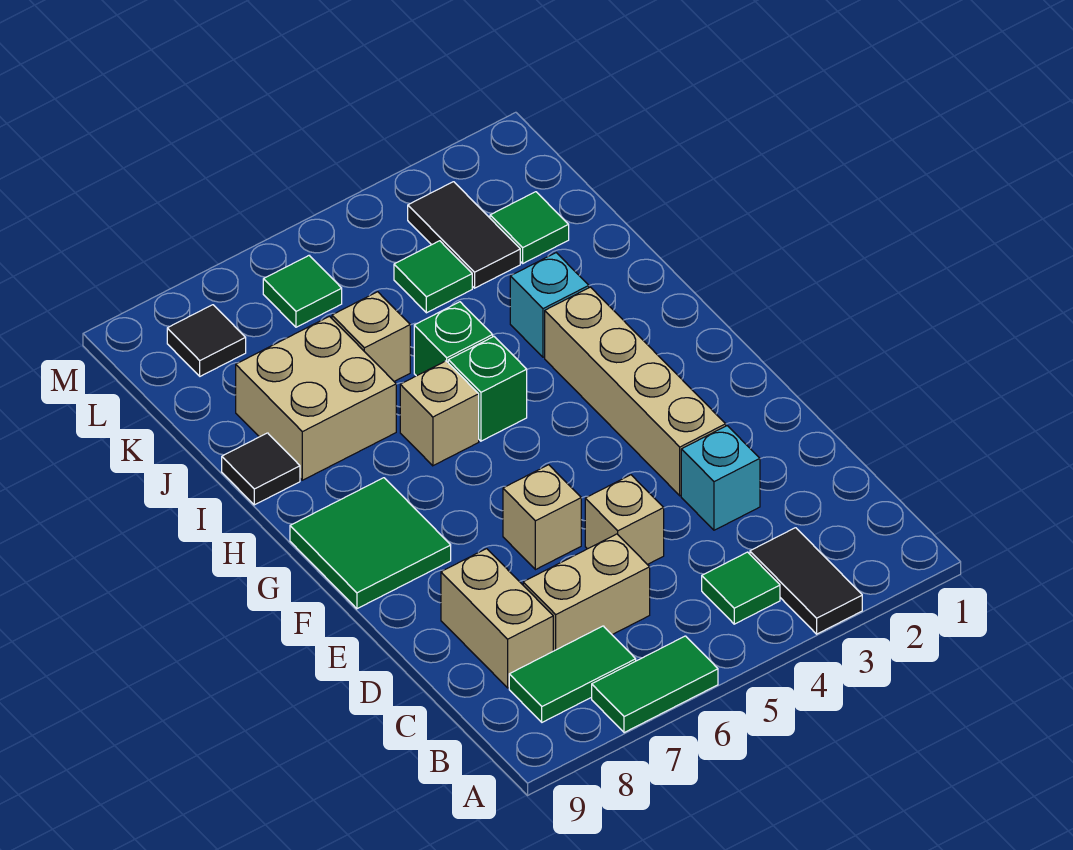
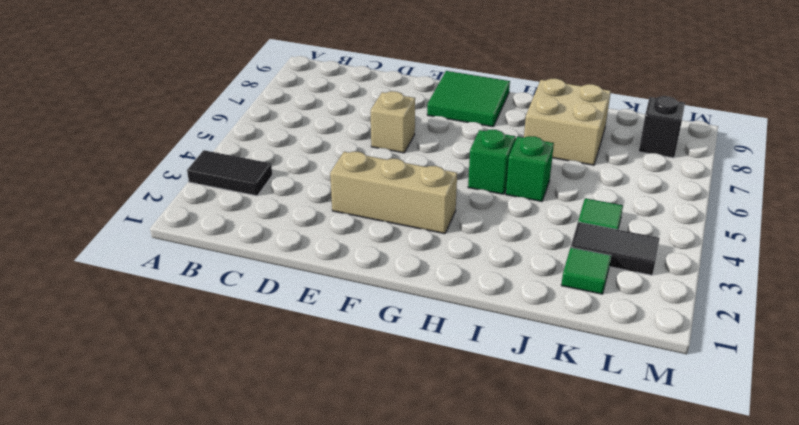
tan brick E3:G3 level 1 -> tan brick E3:H3 level 1
black brick L8 level 1 -> black tile L8 level 1
none -> green tile A6:A7 level 1
none -> green tile B4 level 1
none -> green tile B7:B8 level 1

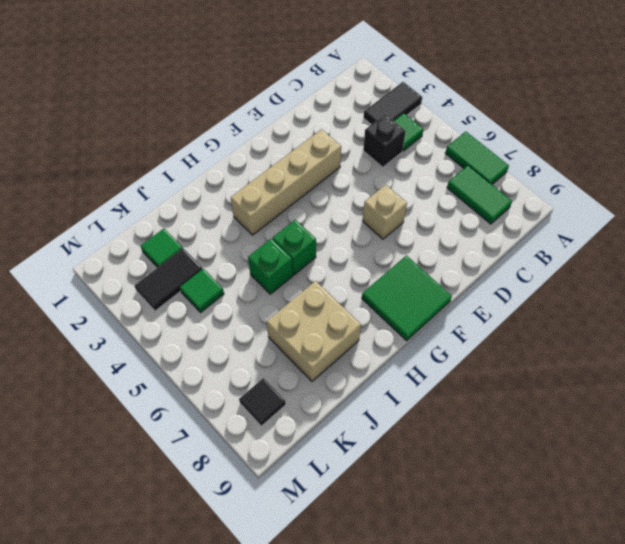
black brick C4 level 1 -> none
none -> tan brick C6:C7 level 1
none -> tan brick C8:D8 level 1
none -> cyan brick D3 level 1

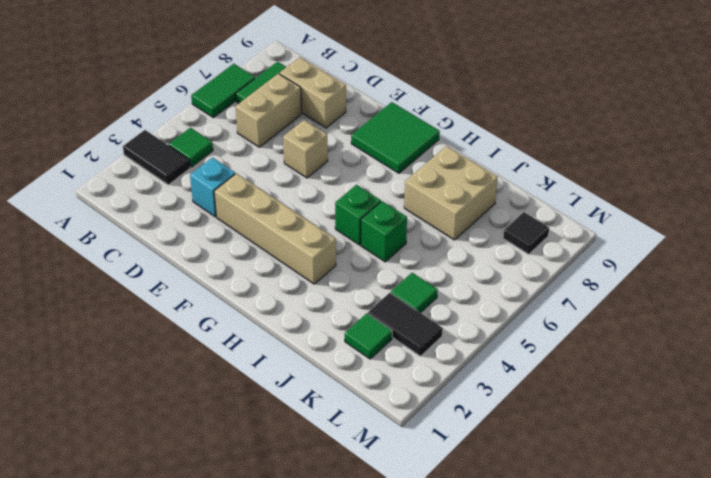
none -> tan brick D5 level 1
none -> tan brick H6 level 1
none -> cyan brick I3 level 1

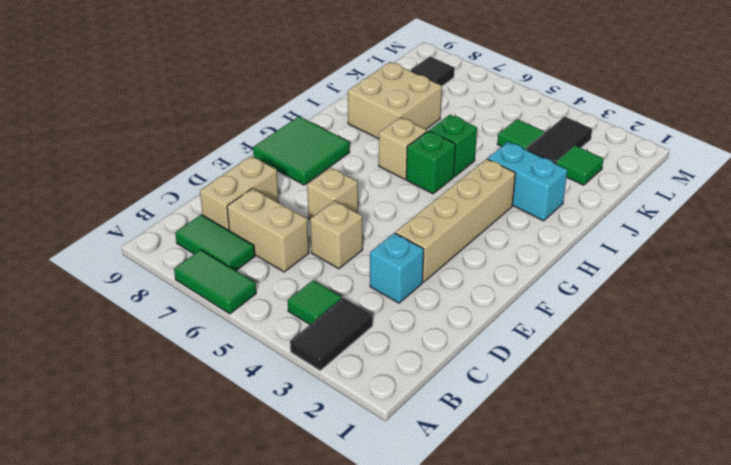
cyan brick I2:I3 level 1 -> cyan brick I3 level 1
none -> black tile I9 level 1
none -> tan brick J6 level 1
none -> green tile L6 level 1

